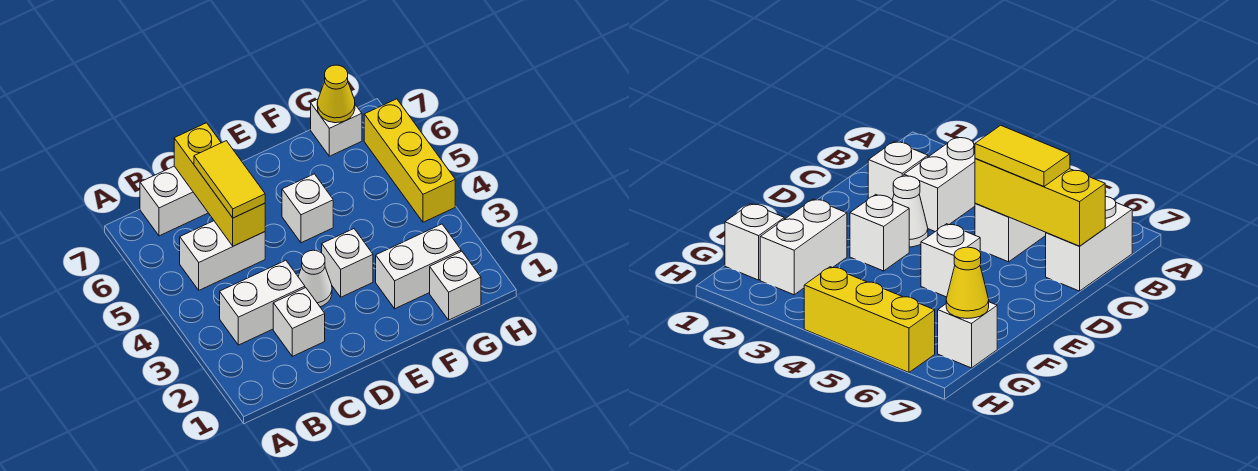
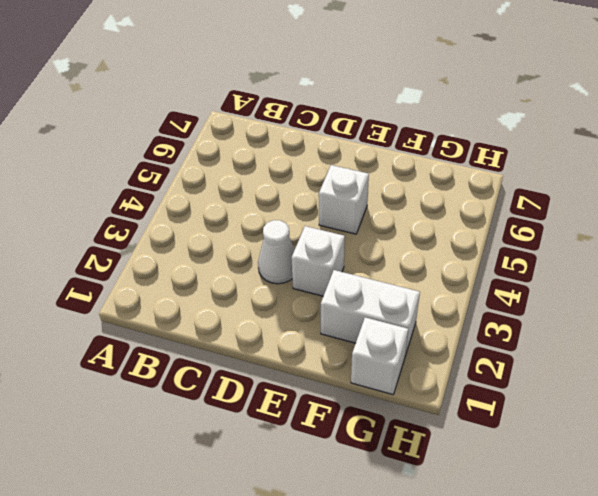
none -> white brick B3:C3 level 1
none -> white brick B5:C5 level 1
none -> white brick B7:C7 level 1

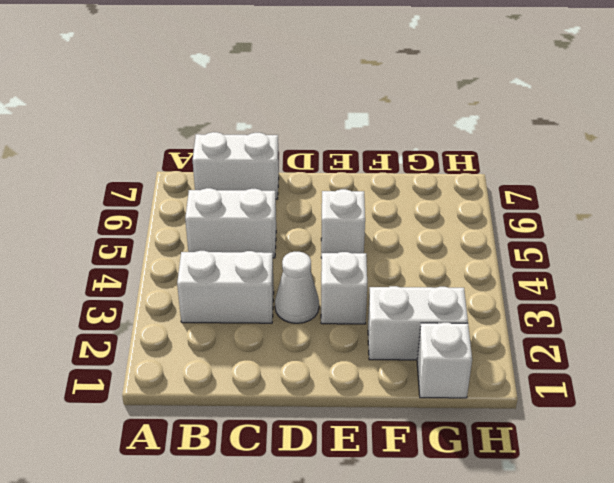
none -> white brick C2 level 1
none -> white brick G7 level 1
none -> yellow brick H4:H6 level 1

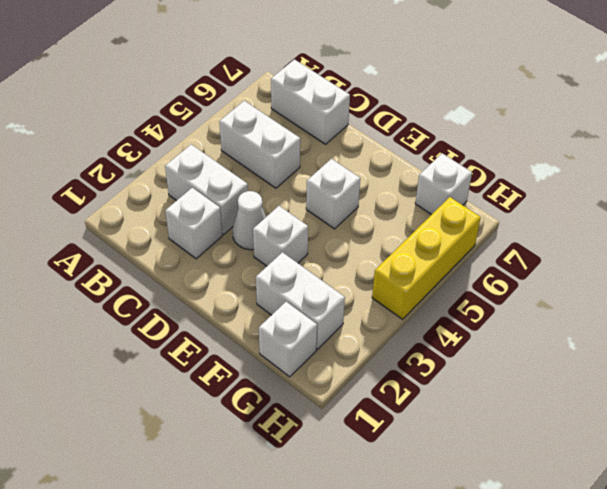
none -> yellow brick C5:C7 level 2
none -> yellow cone G7 level 2
none -> yellow tile C5:C6 level 3

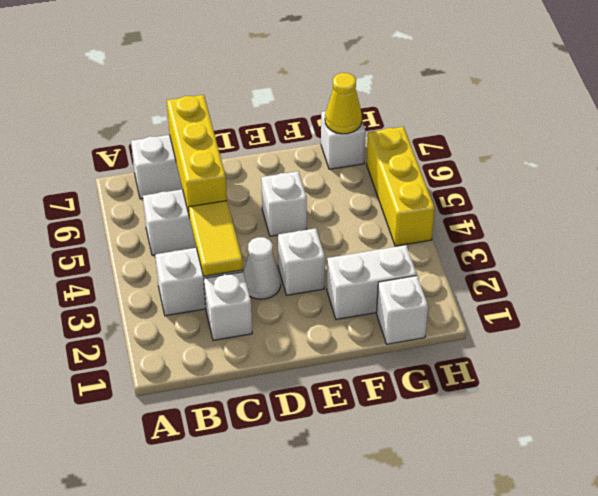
yellow tile C3:C4 level 2 -> yellow tile C5:C6 level 3

